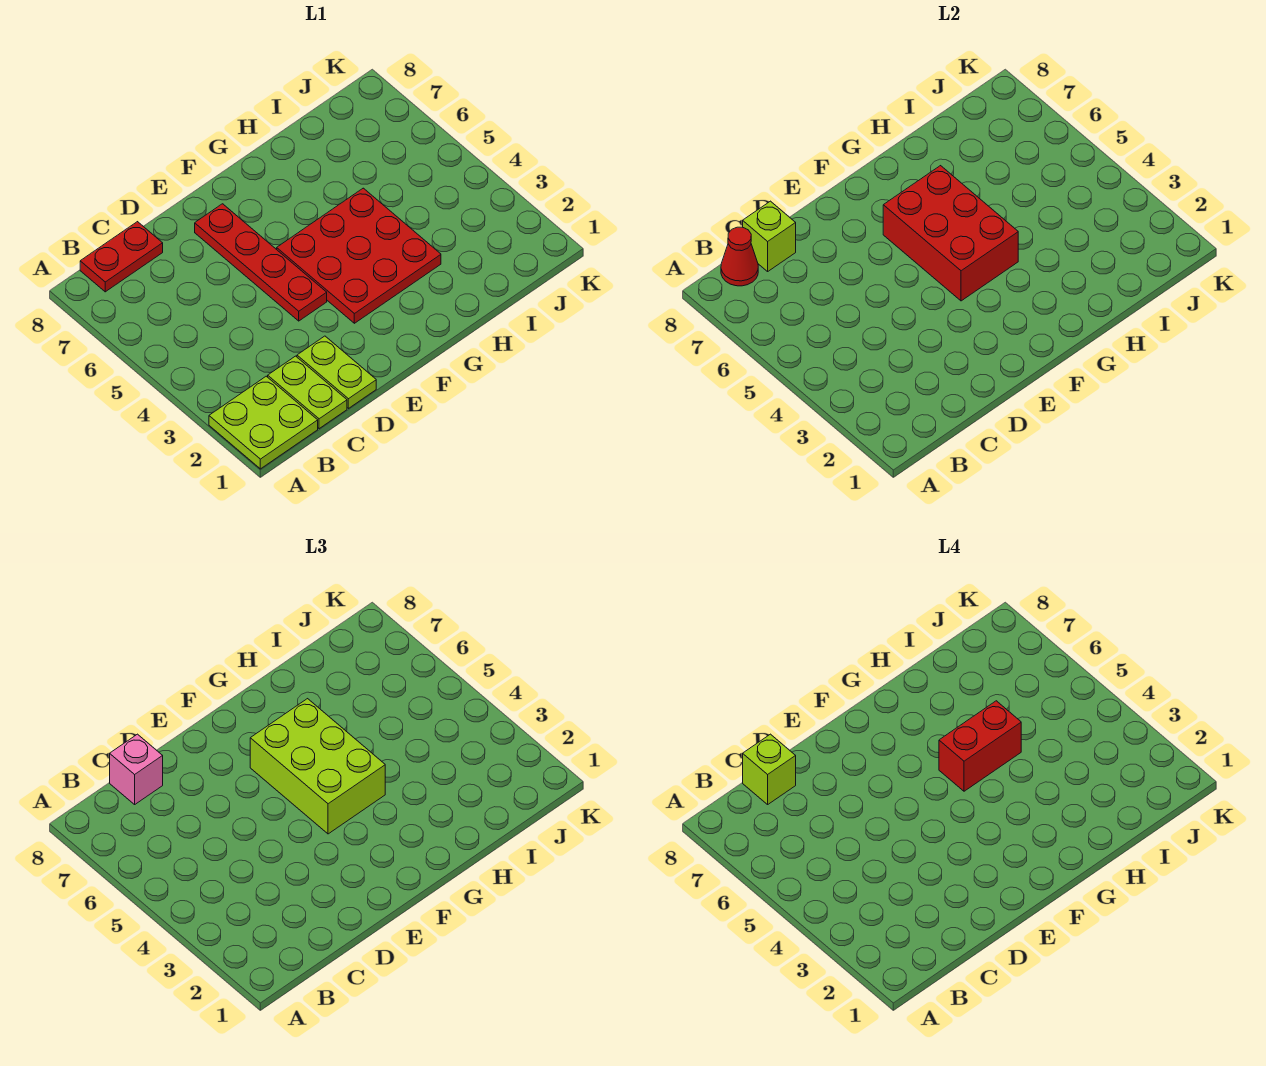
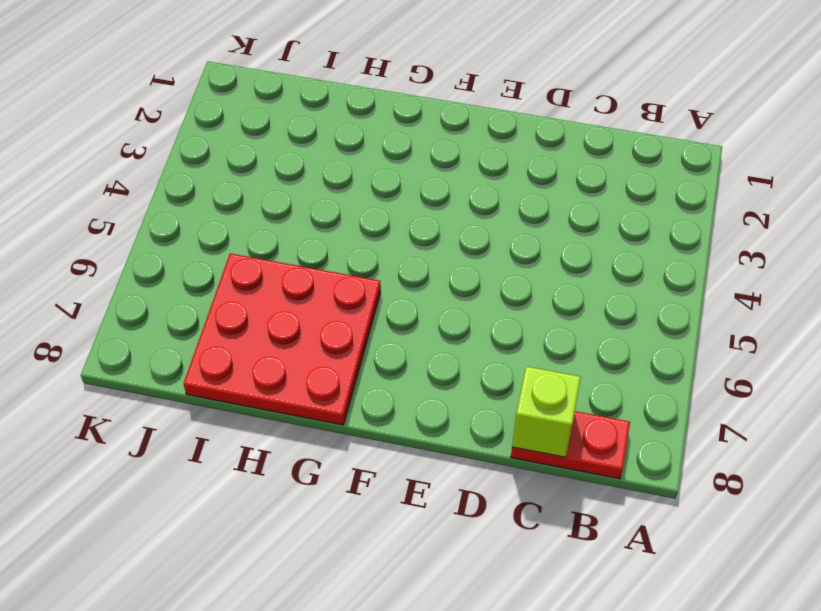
red plate G6:I8 level 1 -> red plate F3:H5 level 1
none -> lime plate A1:B2 level 1
none -> lime plate C1:C2 level 1
none -> lime plate D1:D2 level 1

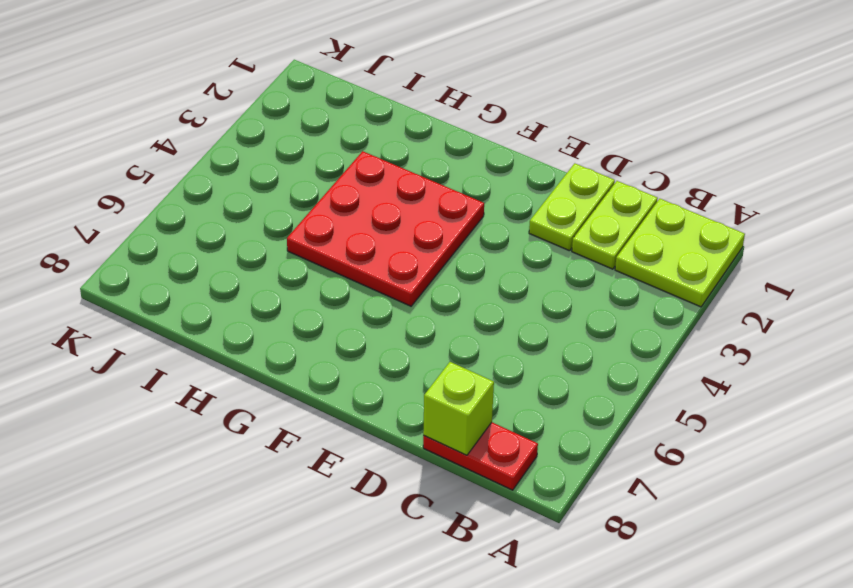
none -> red plate E4:E7 level 1
none -> red cone B8 level 2
none -> red brick F4:G6 level 2

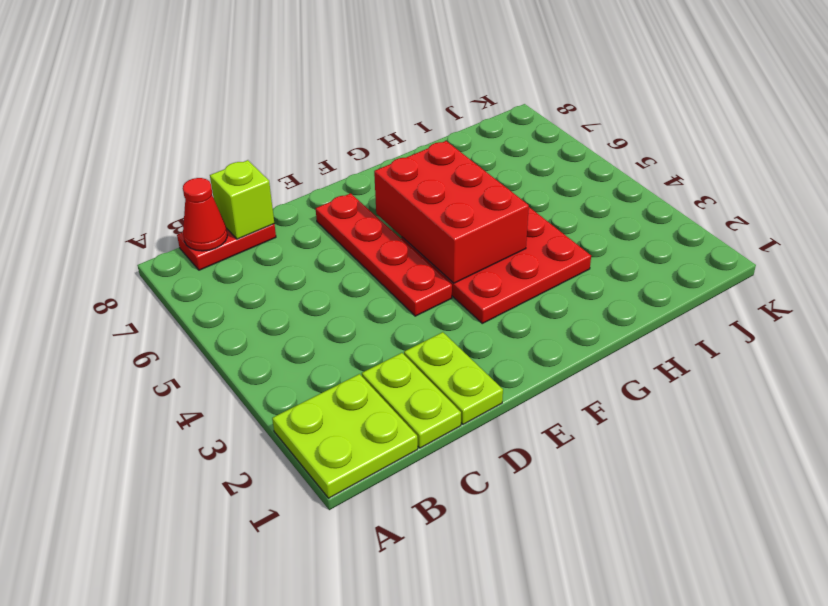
none -> pink brick C8 level 3
none -> lime brick F4:G6 level 3
none -> lime brick C8 level 4

